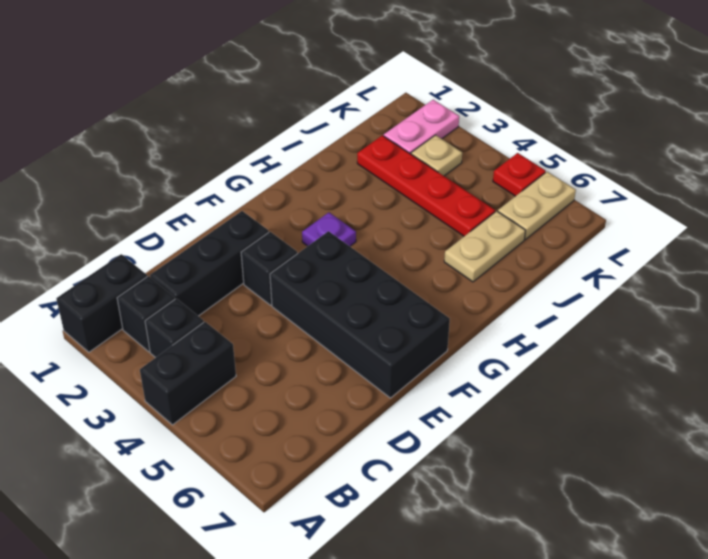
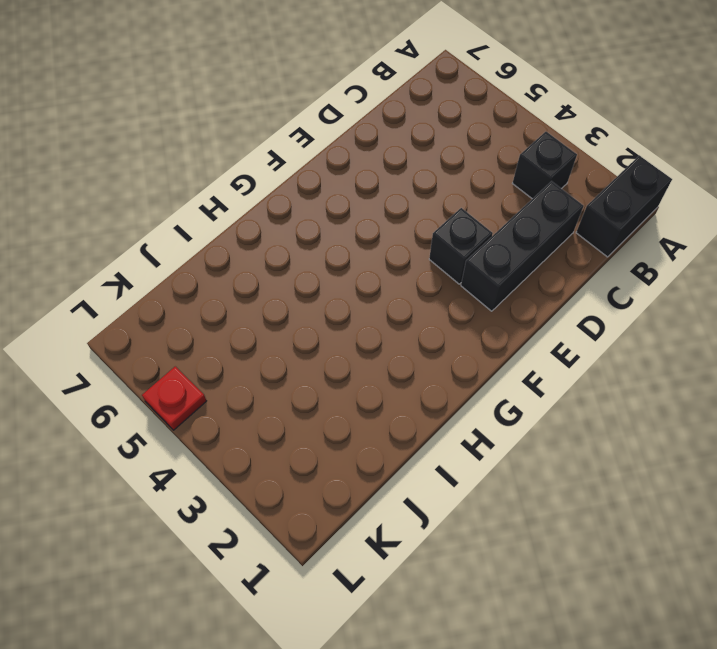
none -> black brick A4:B4 level 1
none -> black brick B2 level 1
none -> black brick E4:F7 level 1

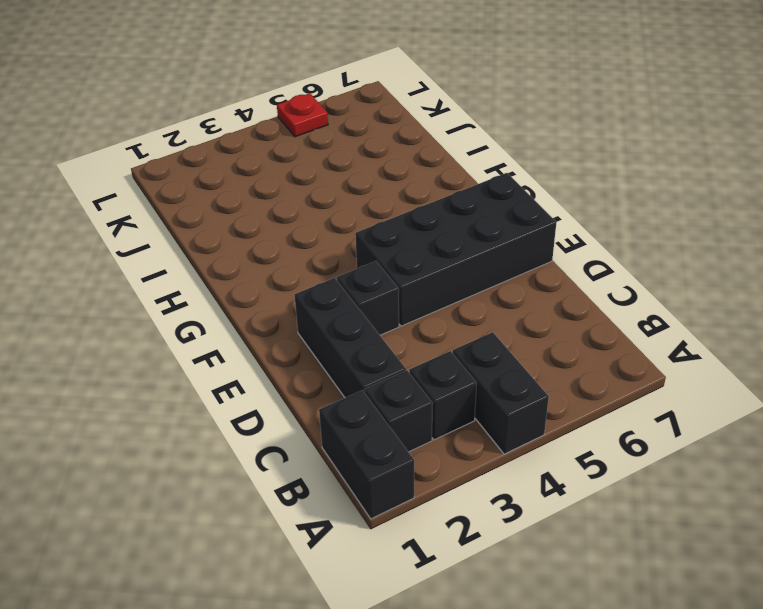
none -> purple plate G3 level 1
none -> tan plate I6:J6 level 1
none -> red plate J2:J5 level 1

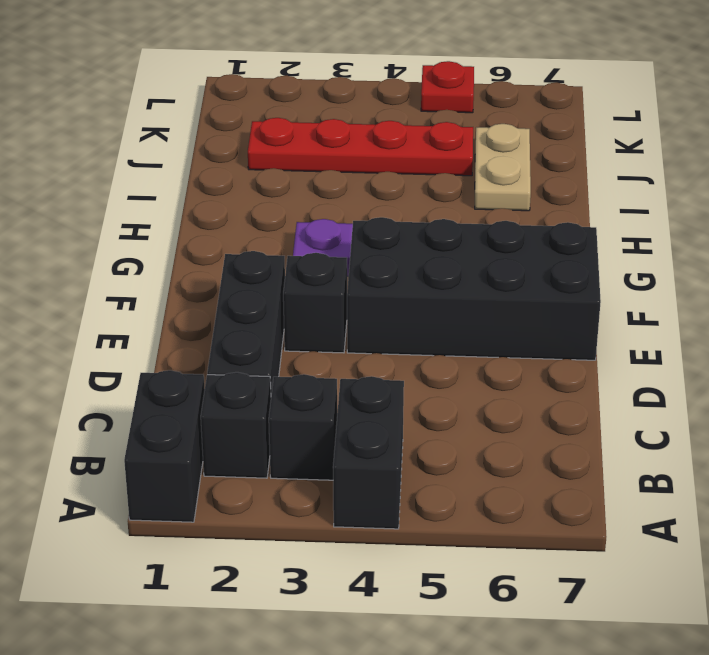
none -> pink plate K2:L2 level 1
none -> tan plate K3 level 1
none -> tan plate K6:L6 level 1

